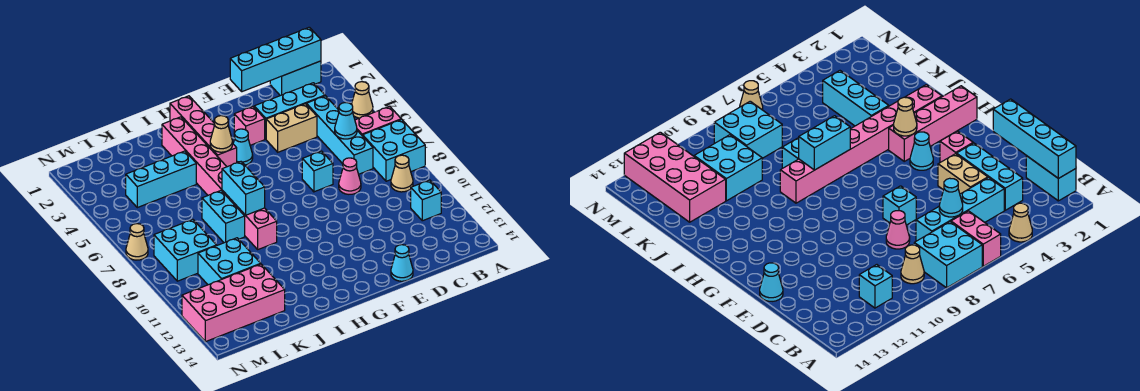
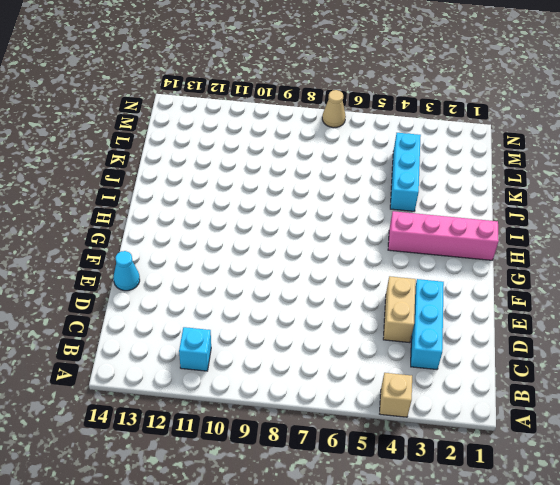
tan brick A4 level 1 -> tan cone A4 level 1
none -> pink brick A6:B6 level 1
none -> cyan brick A7:B8 level 1
none -> cyan brick B1:C1 level 1

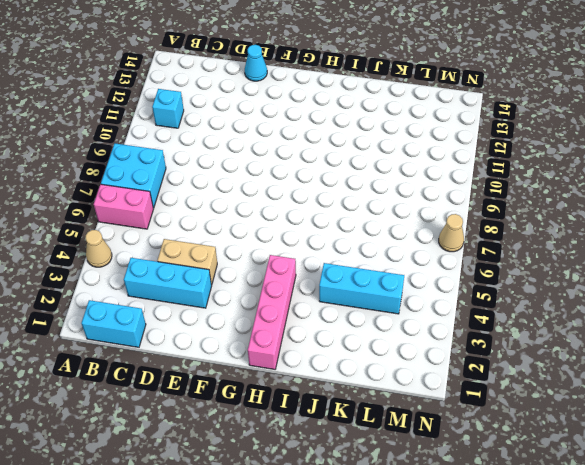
none -> tan cone B9 level 1
none -> cyan brick C4:C7 level 1
none -> pink cone D8 level 1

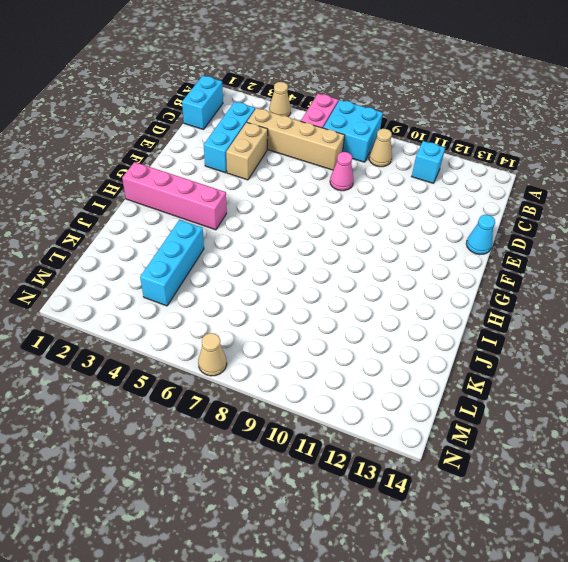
tan brick C4:C7 level 1 -> cyan brick C4:C7 level 1
none -> cyan brick E7 level 1
none -> pink brick F3 level 1
none -> cyan cone G4 level 1

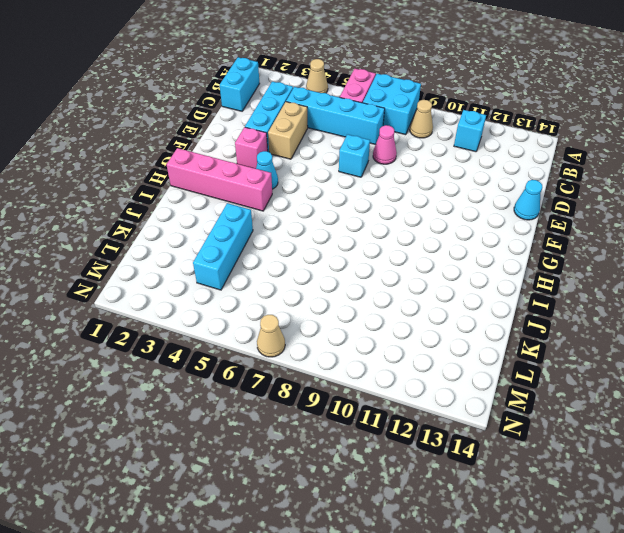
none -> pink brick I2:I9 level 1
none -> cyan brick J7:J8 level 1
none -> cyan brick K10:L11 level 1

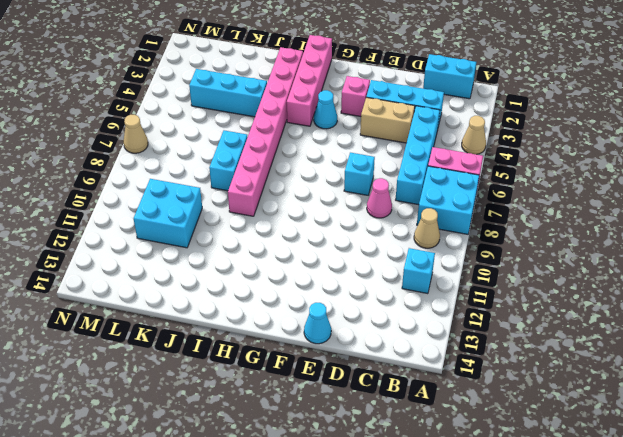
none -> pink brick K12:N13 level 1
none -> cyan brick L8:M9 level 1
none -> cyan brick B1:E1 level 2

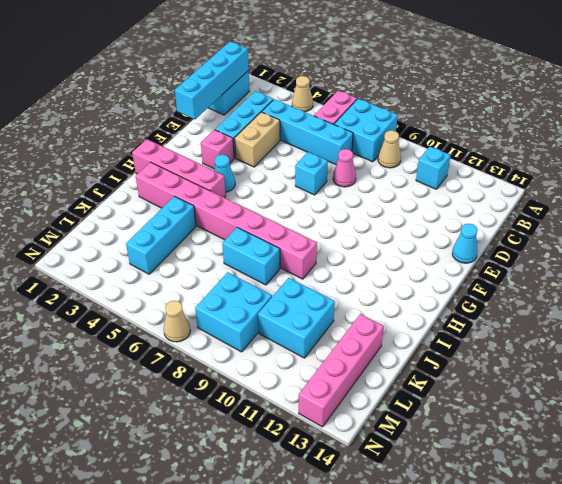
pink brick K13:N13 level 1 -> pink brick K12:N13 level 1
none -> cyan cone C6 level 2
none -> tan cone H4 level 2
none -> cyan brick I7:I8 level 2

